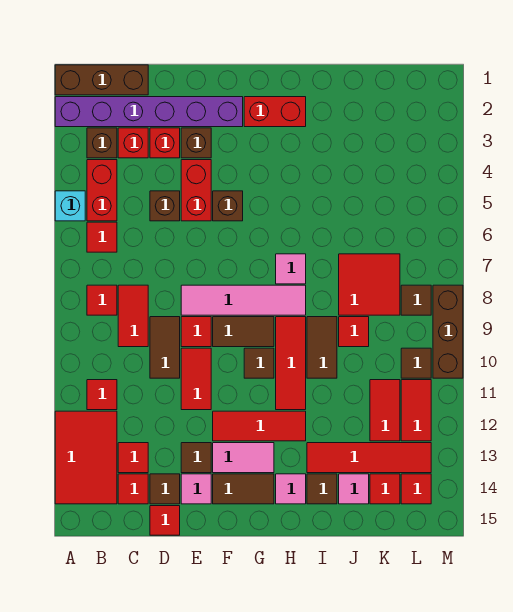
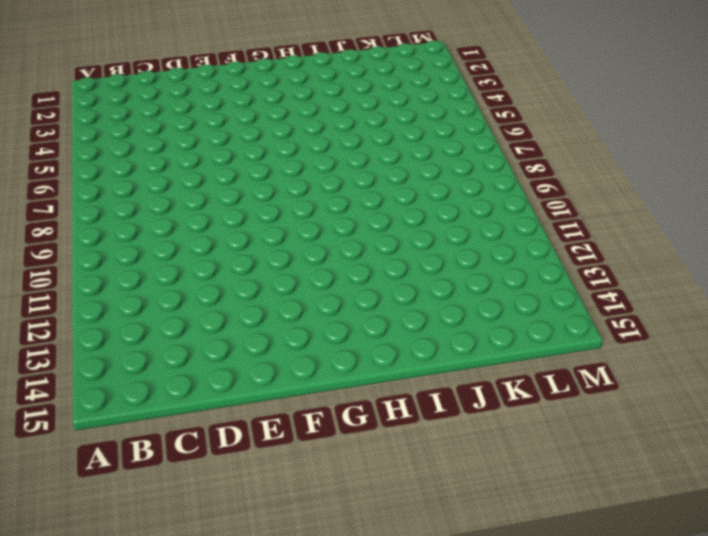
none -> brown brick A1:C1 level 1
none -> purple brick A2:F2 level 1
none -> cyan brick A5 level 1
none -> red tile A12:B14 level 1

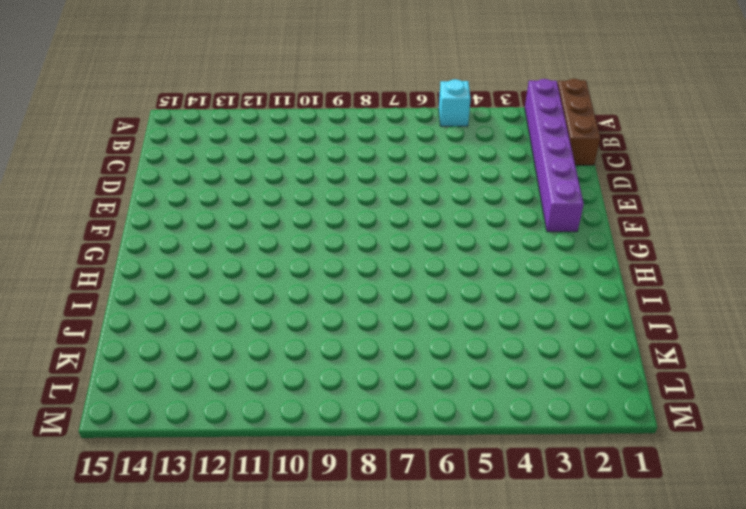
none -> red tile A12:B14 level 1
none -> brown brick B3 level 1
none -> red brick B4:B5 level 1
none -> red tile B6 level 1

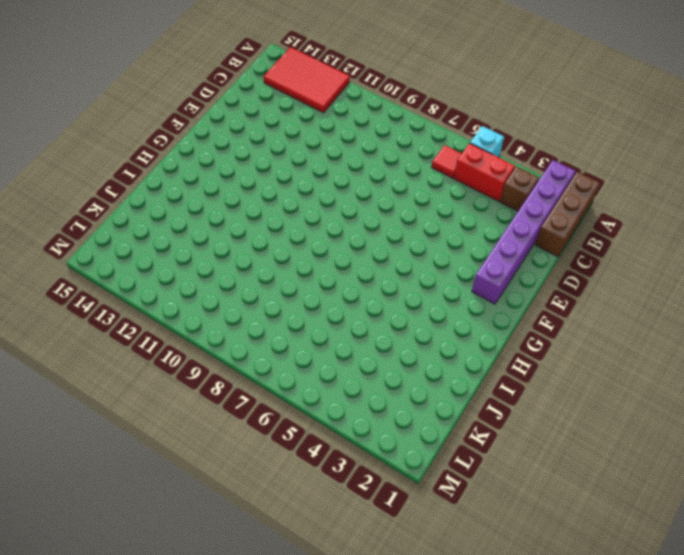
none -> red tile B8 level 1
none -> red tile B11 level 1
none -> red brick C3 level 1
none -> red tile C8:C9 level 1

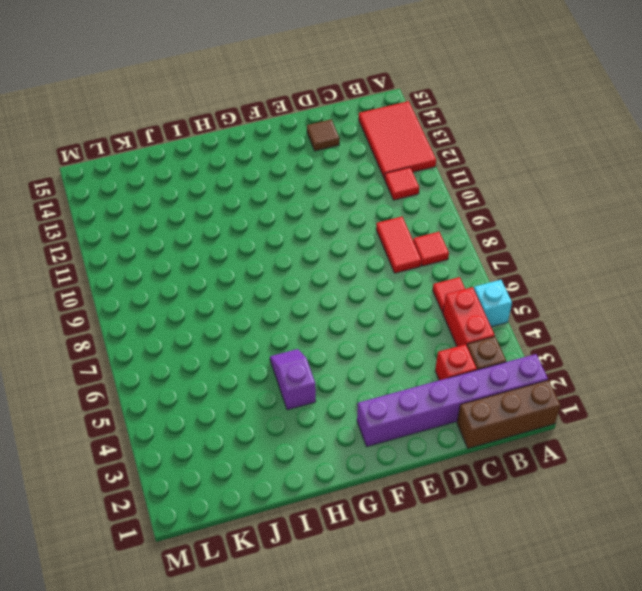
purple slope H4:H5 level 1 top 4 -> none
none -> red tile C13 level 1
none -> red tile C14 level 1
none -> red brick D3 level 1
none -> brown brick D5 level 1

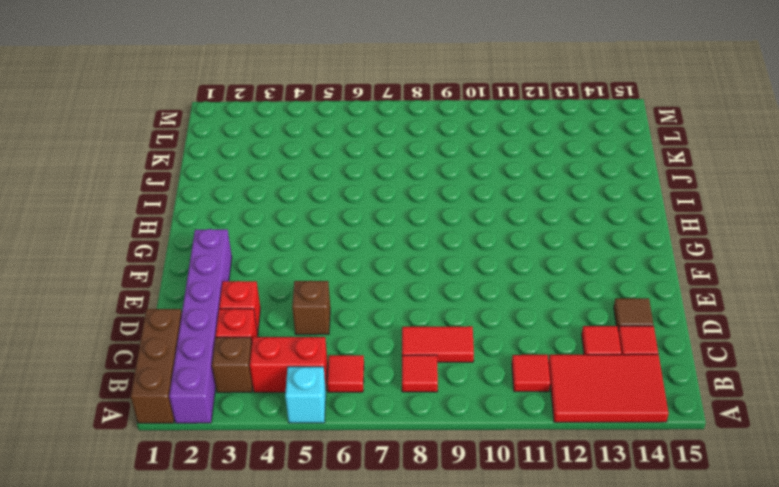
none -> brown tile D9:D10 level 1
none -> red tile D15 level 1
none -> brown brick E3 level 1
none -> red brick E4:E5 level 1

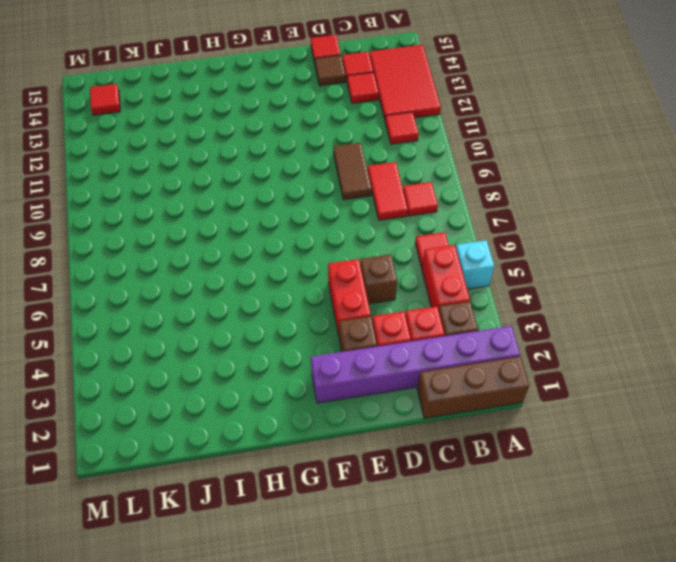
none -> pink tile E8:H8 level 1
none -> red tile E9 level 1
none -> red tile E10:E11 level 1
none -> brown tile E13 level 1

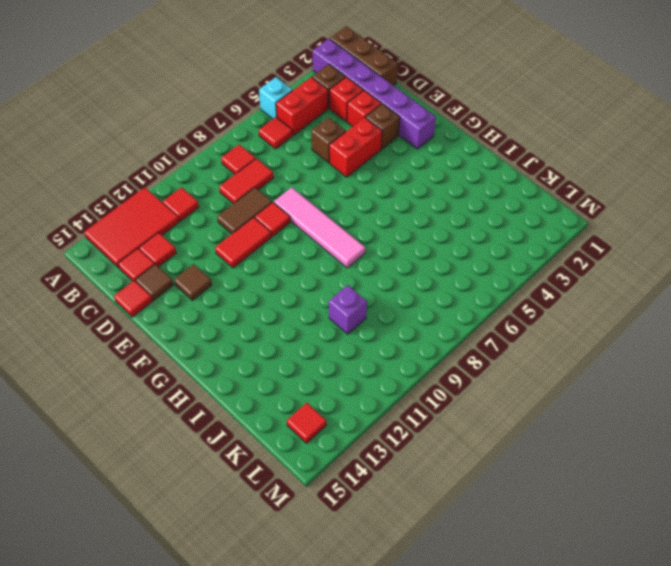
purple brick J10 level 1 -> none
none -> pink tile E14 level 1
none -> brown brick F5 level 1
none -> brown tile F9:G9 level 1
none -> red tile F12:H12 level 1

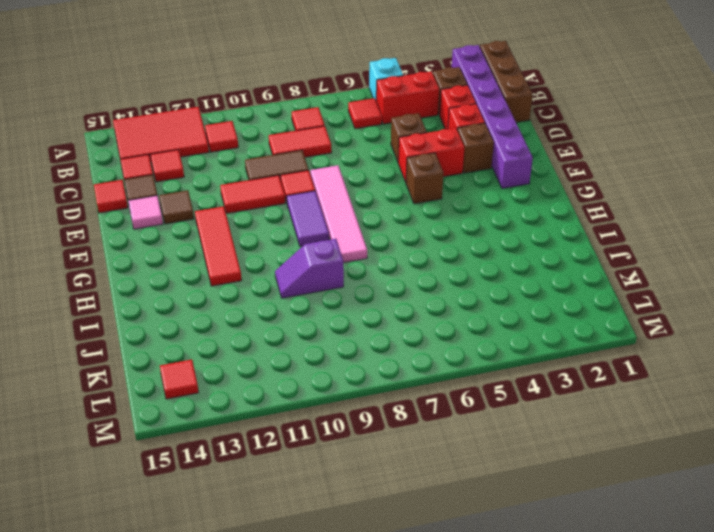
purple tile F9:G9 level 1 -> brown tile F9:G9 level 1
purple slope I9:I10 level 1 top 9 -> brown tile I9:I10 level 1
none -> pink tile F13:G13 level 1
none -> brown tile F14:G14 level 1
none -> red brick G2:H2 level 1
none -> brown tile G10 level 1

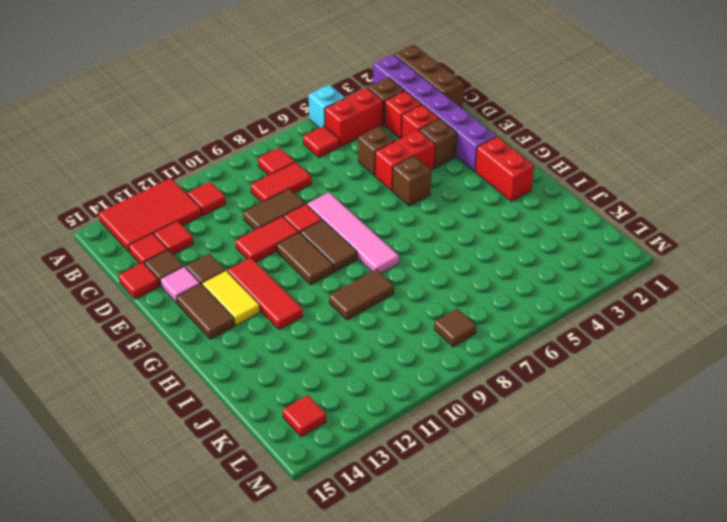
brown tile F10:G10 level 1 -> brown tile G10 level 1
yellow tile F13:G13 level 1 -> pink tile F13:G13 level 1
none -> pink tile H7 level 1
none -> red tile H9:H11 level 1
none -> pink tile H14 level 1
none -> red tile I13:L13 level 1

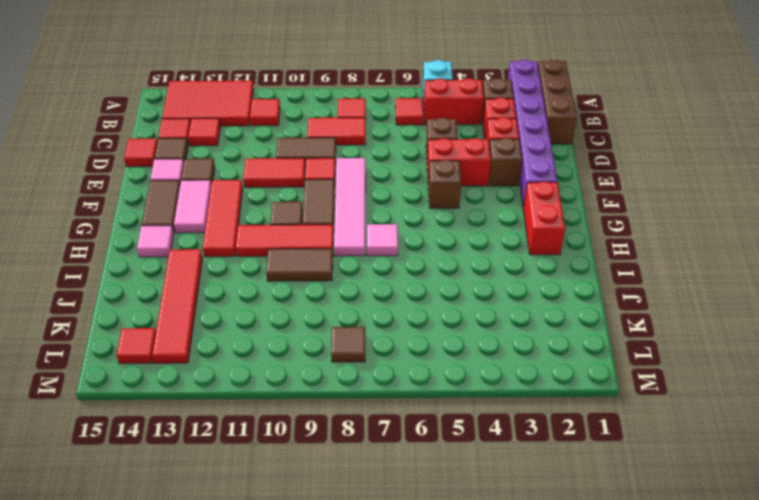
none -> brown tile I14 level 1
none -> red tile J7:K8 level 1
none -> red tile J9 level 1
none -> pink tile J14 level 1

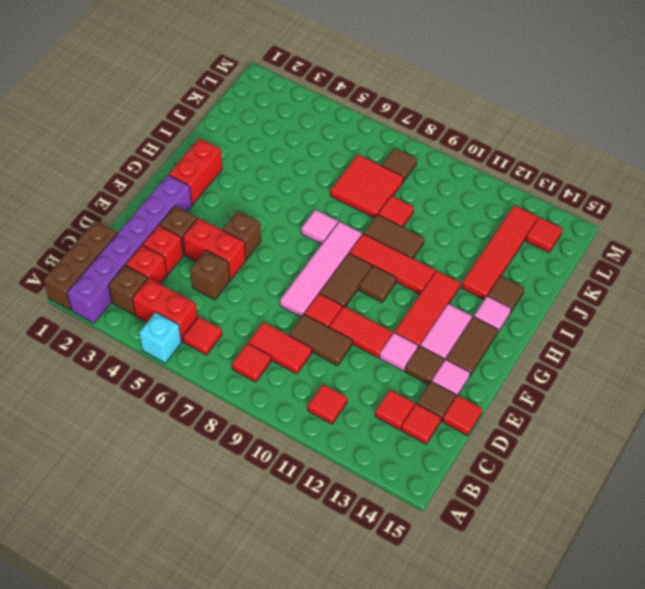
pink tile E12 level 1 -> pink tile J14 level 1
none -> red tile A12:B14 level 1
none -> red tile K11:K12 level 1
none -> red tile K14 level 1
none -> brown tile L10 level 1

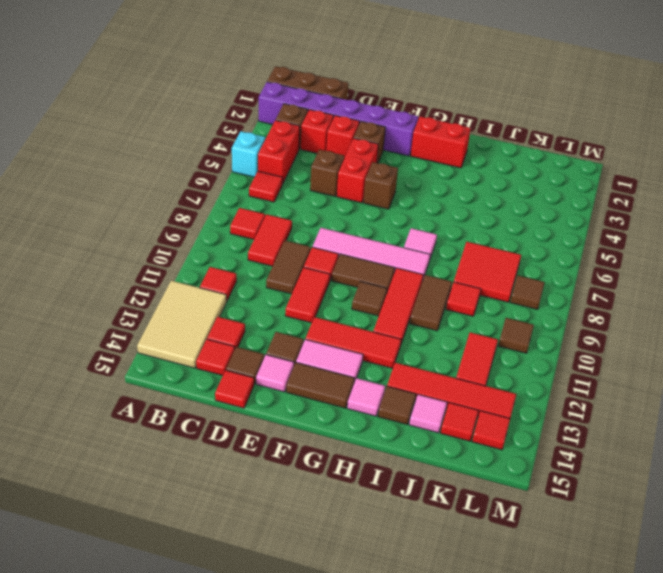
tan tile A12:B14 level 1 -> red tile A12:B14 level 1
none -> red tile L11:L12 level 1
none -> brown brick M8:M10 level 1

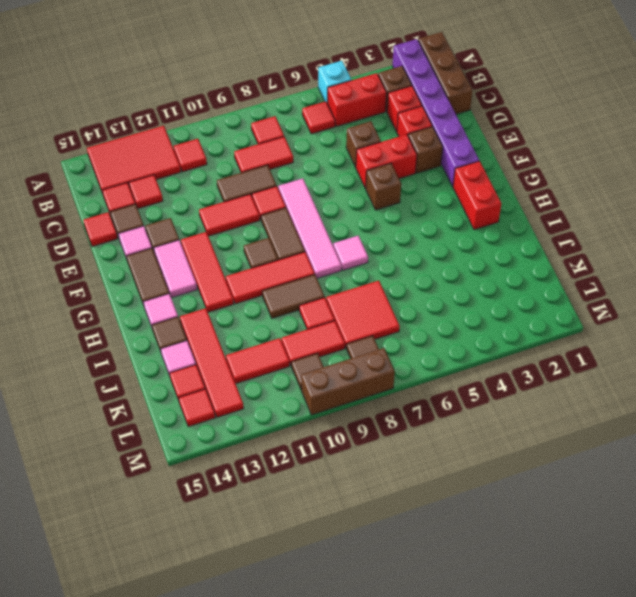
red tile K9:K10 level 1 -> red tile L11:L12 level 1

